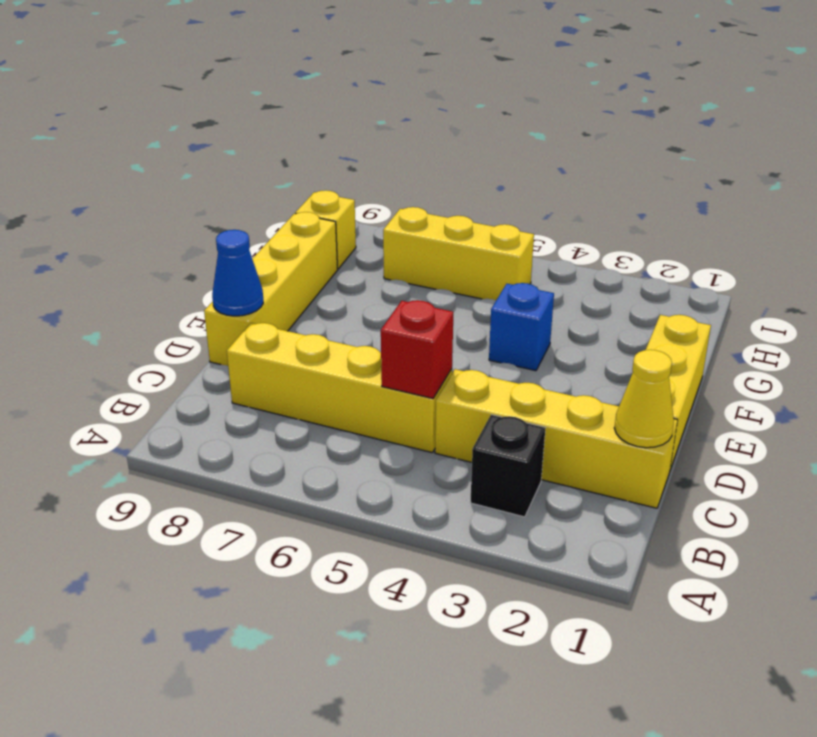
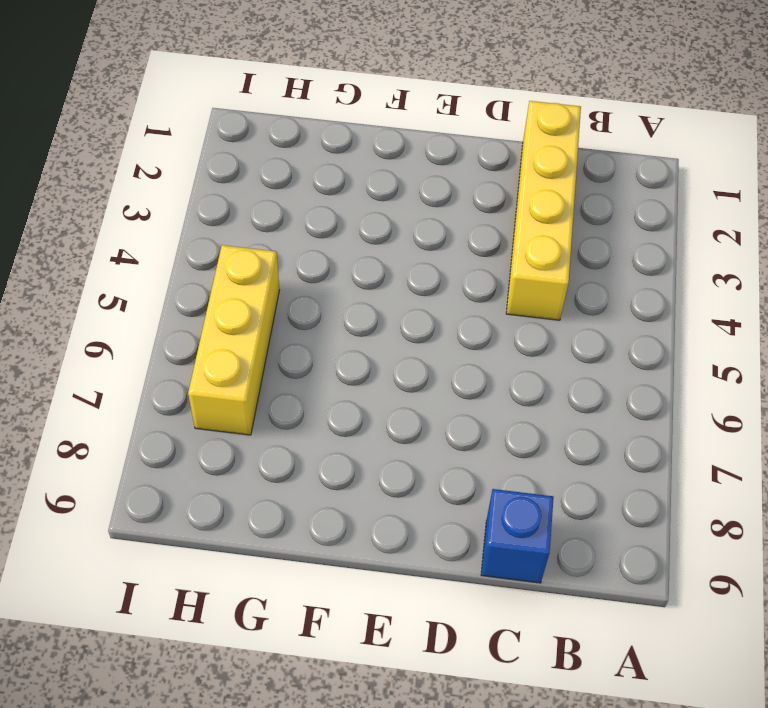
blue brick C9 level 1 -> blue brick F4 level 1
none -> black brick B3 level 1
none -> yellow brick C5:C8 level 1

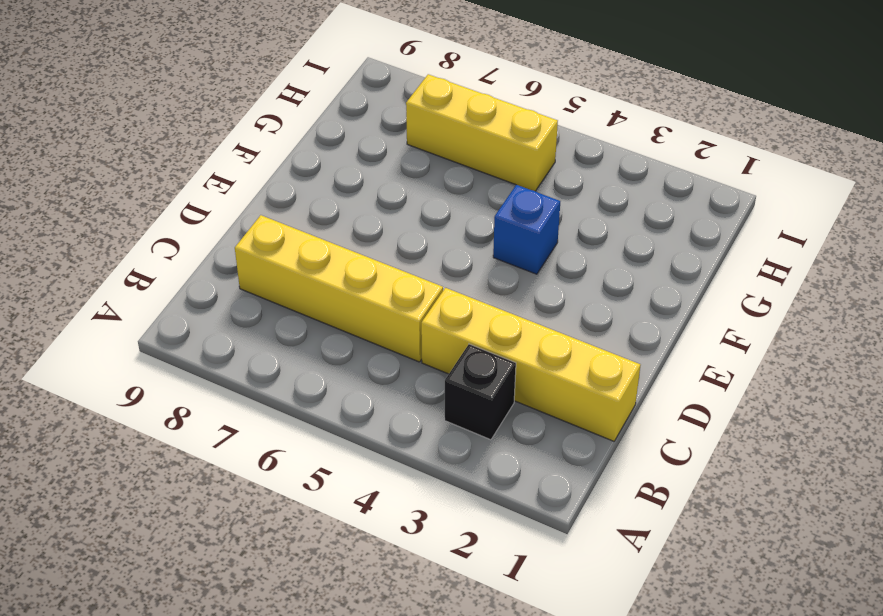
none -> yellow brick D1:F1 level 1
none -> yellow brick D9:G9 level 1

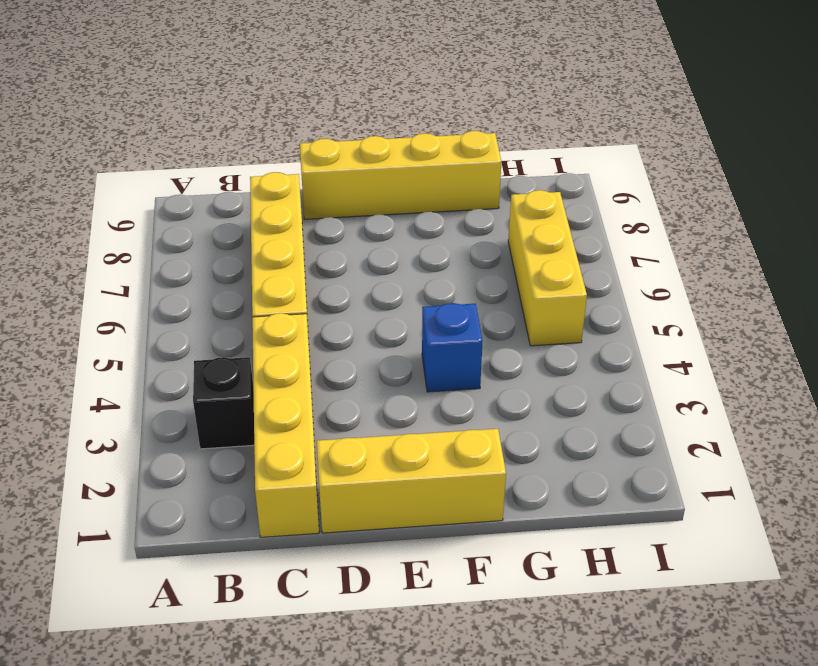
none -> yellow brick H9 level 1
none -> yellow cone C1 level 2

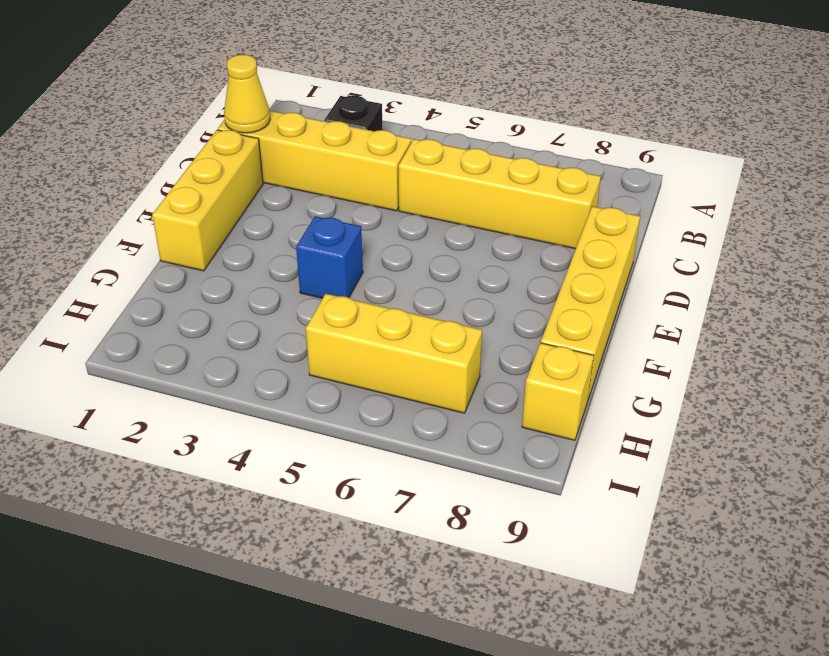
none -> red brick C5 level 2
none -> blue cone D9 level 2

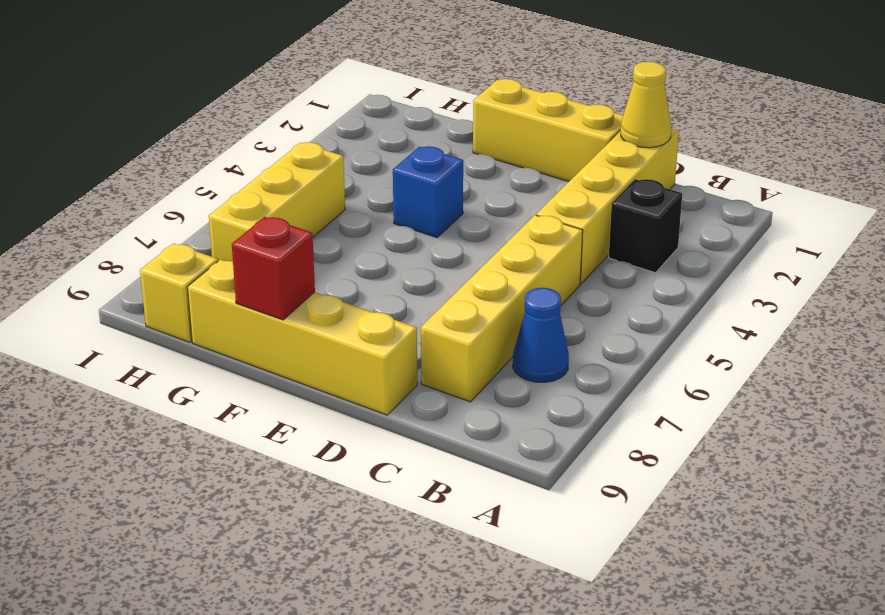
blue cone B7 level 1 -> blue cone D9 level 2
red brick F9 level 2 -> red brick C5 level 2

